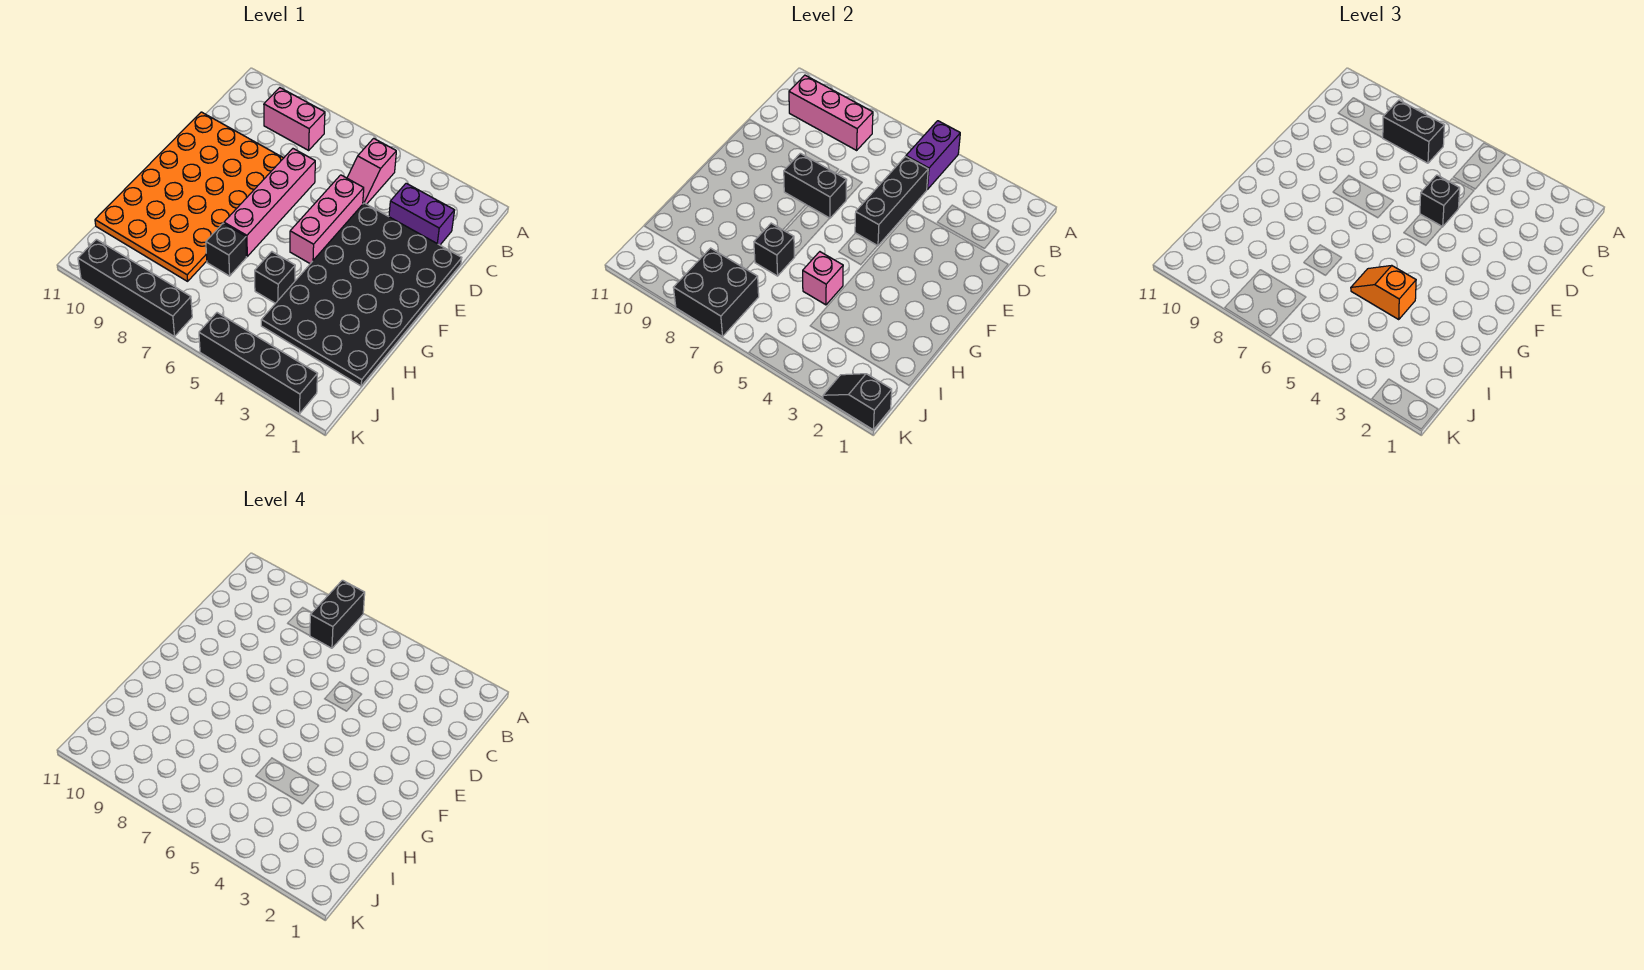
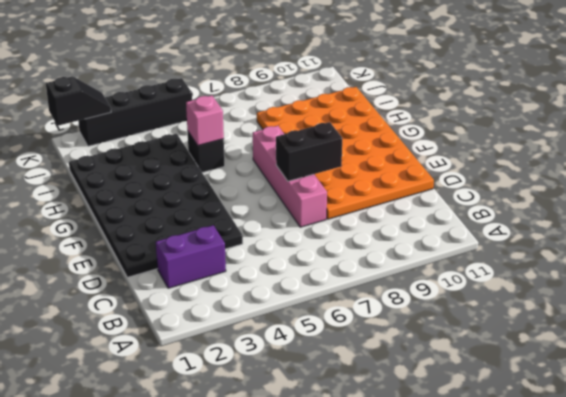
none -> pink slope B5:C5 level 1 top B
none -> pink brick B8:B9 level 1
none -> pink brick D5:F5 level 1

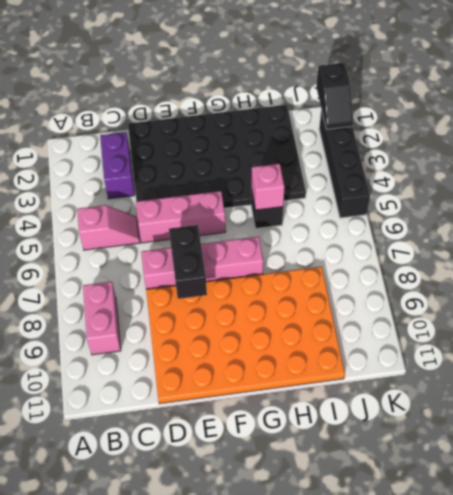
none -> black brick H7 level 1
none -> black brick K7:K10 level 1
none -> purple brick A5:B5 level 2

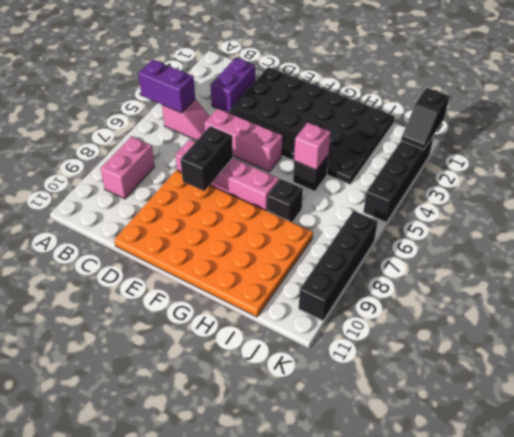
none -> pink brick B8:B10 level 2
none -> black brick C5:E5 level 2
none -> black brick H7 level 2

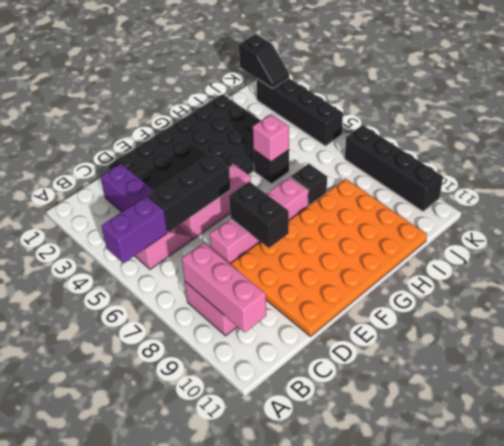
none -> black brick H7 level 2
none -> black brick J7:K8 level 2
none -> black brick B7:B8 level 3

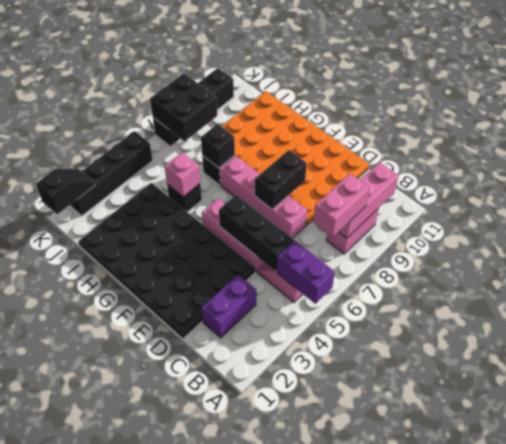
pink brick B7:B8 level 3 -> black brick B7:B8 level 3
none -> black brick D5 level 3
none -> orange slope H4:H5 level 3 top 4
none -> black brick A7:B7 level 4

